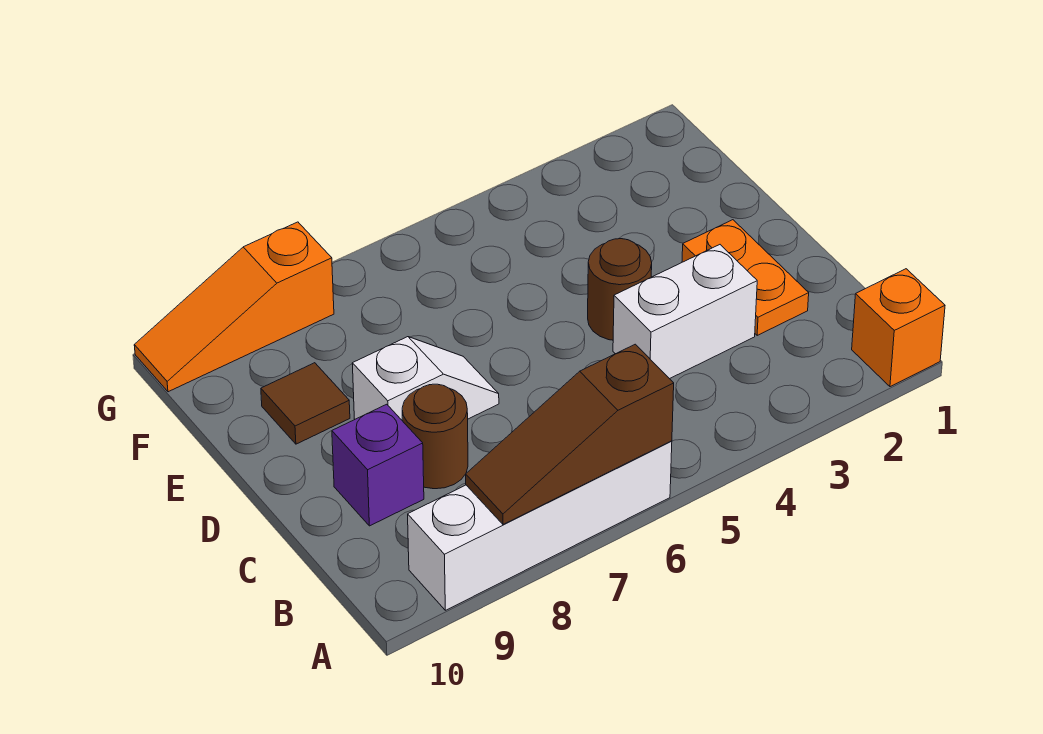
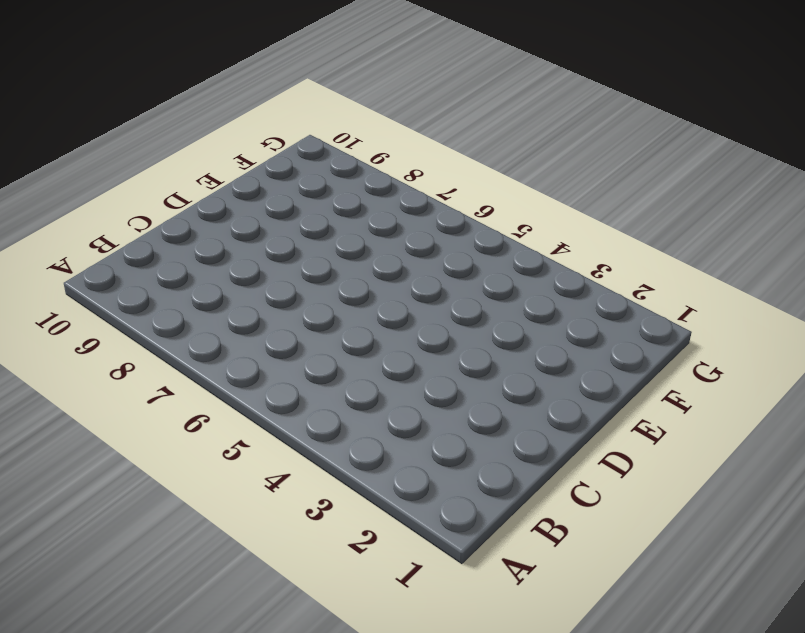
none -> orange brick A1 level 1
none -> white brick A6:A9 level 1

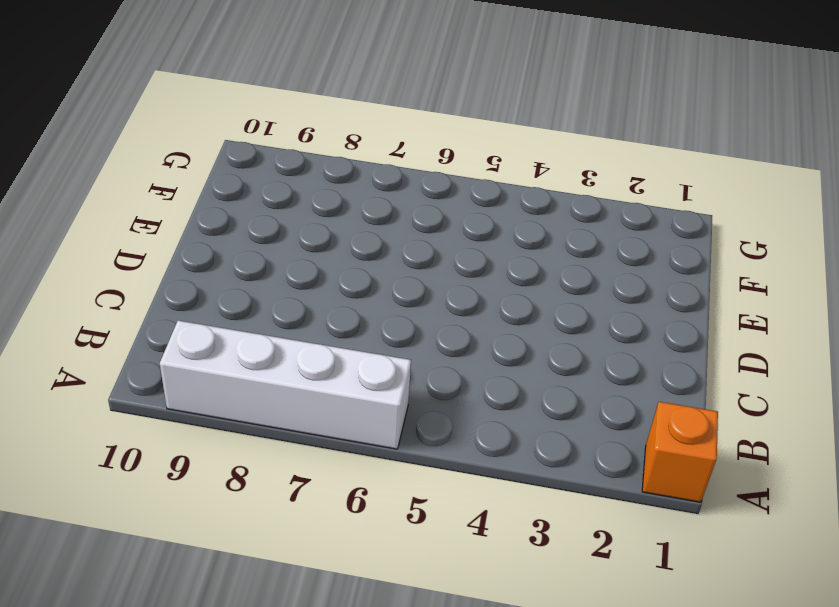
none -> orange plate C2:D2 level 1
none -> white brick C3:C4 level 1

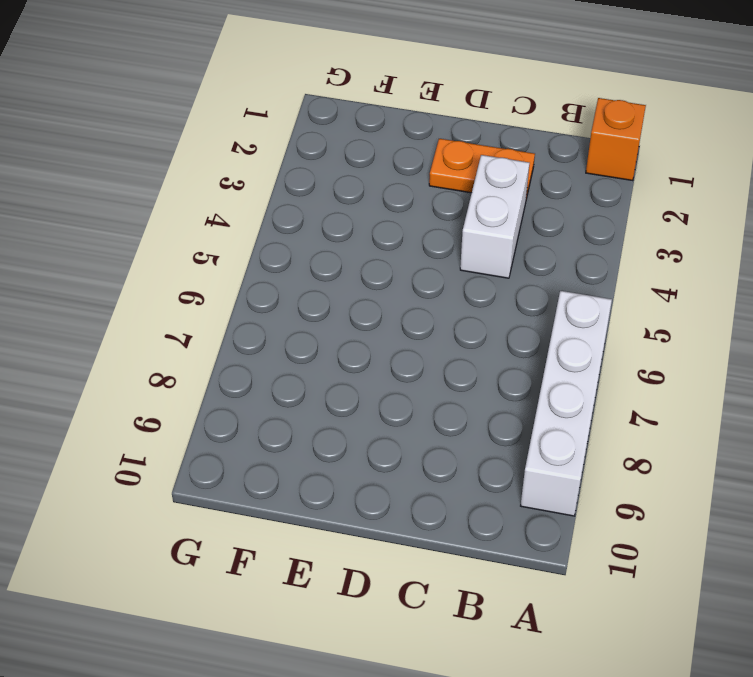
none -> brown round brick C8 level 1
none -> purple brick C9 level 1

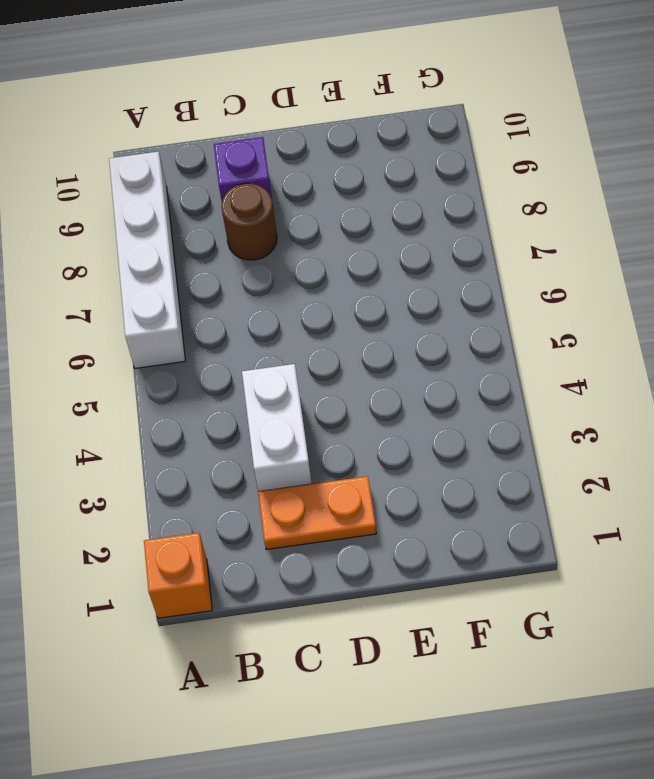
none -> brown round brick D4 level 1
none -> white slope D7:D8 level 1 top 8

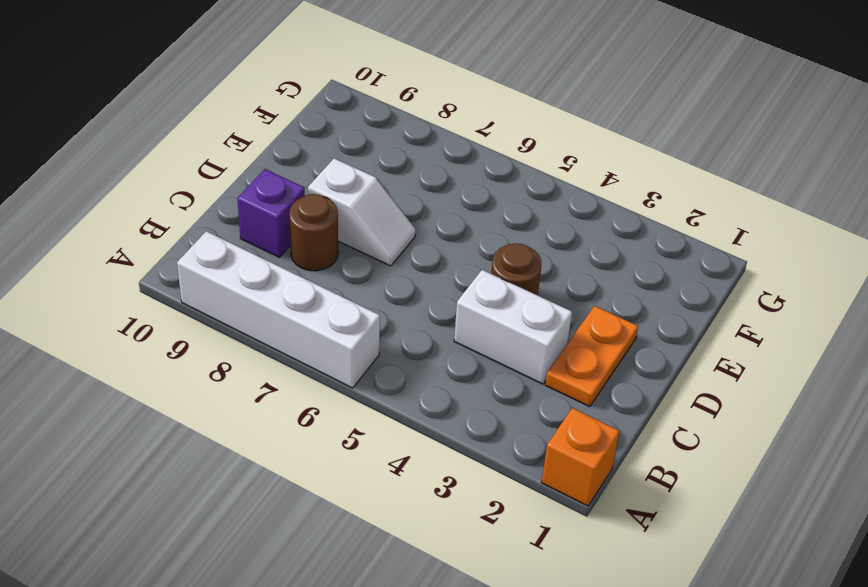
none -> brown tile E9 level 1
none -> orange slope G8:G10 level 1 top 8

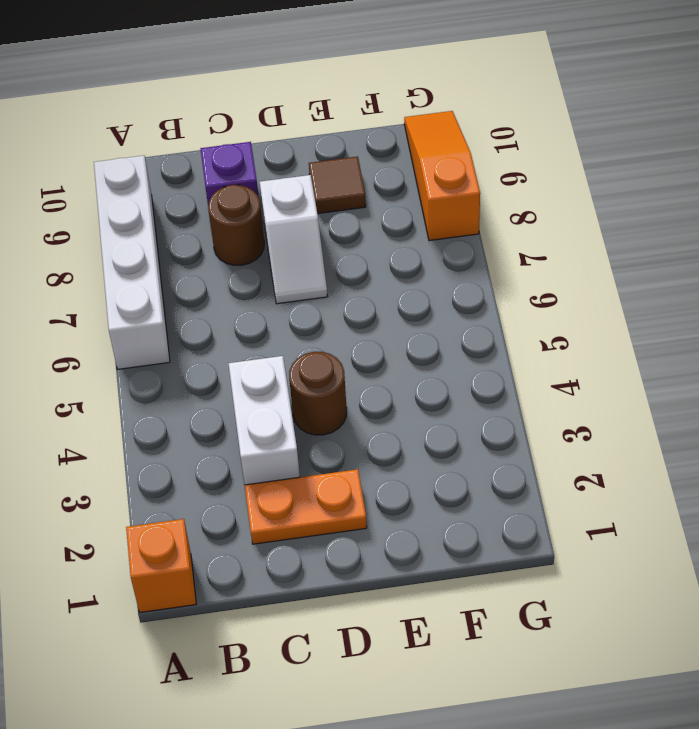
none -> brown slope A6:A8 level 2 top 6

